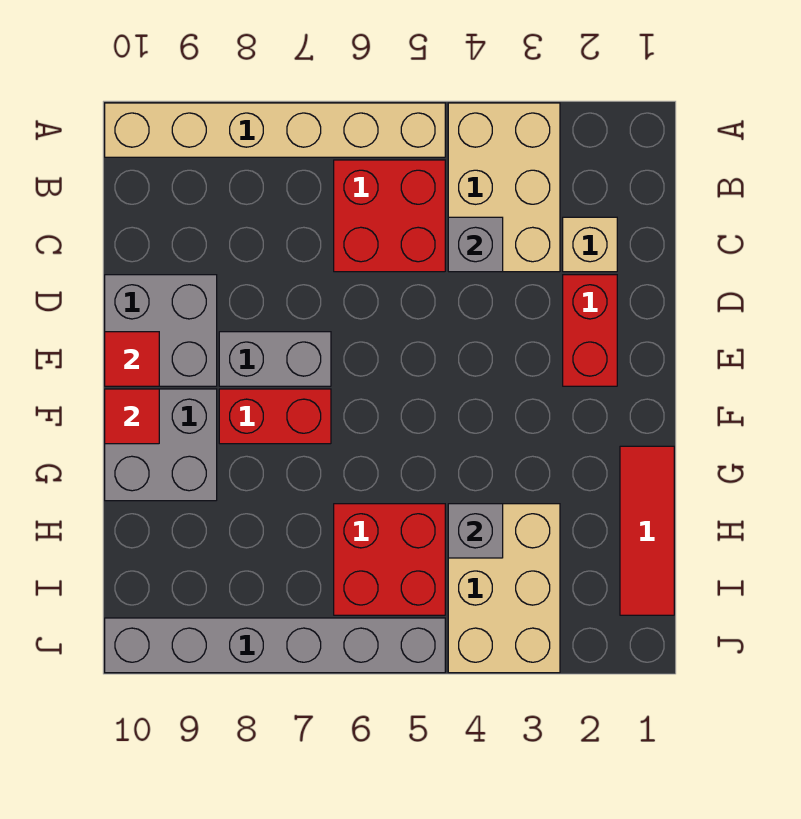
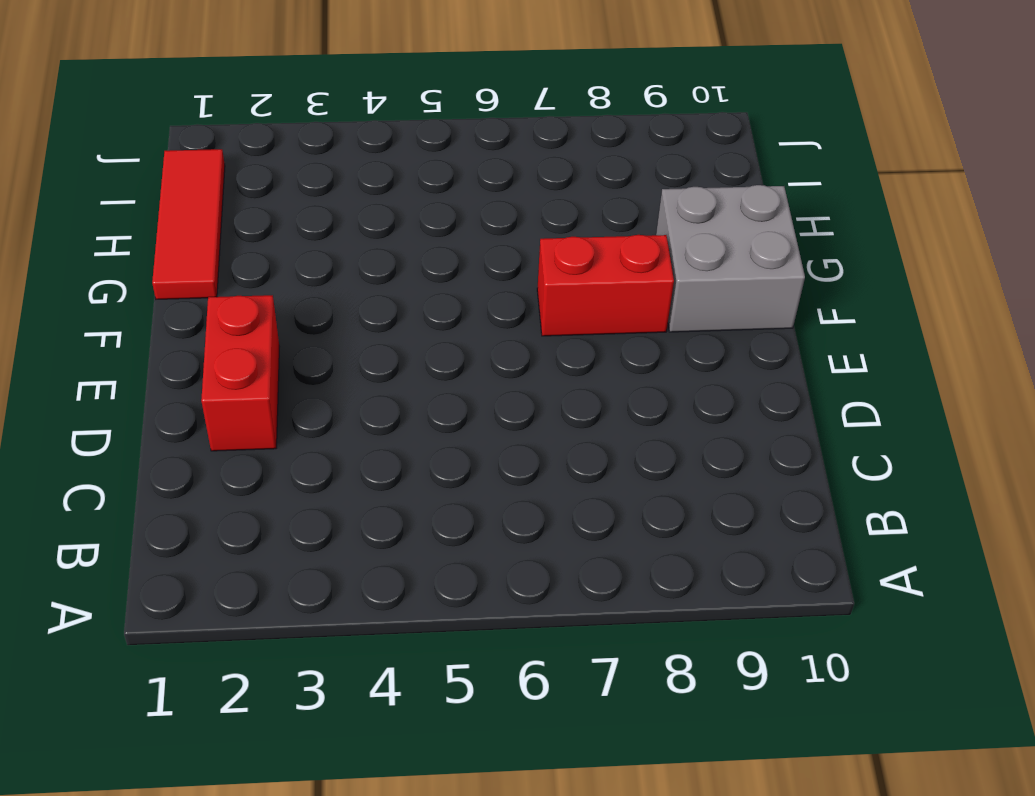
none -> tan brick A3:C4 level 1
none -> tan brick A5:A10 level 1
none -> red brick B5:C6 level 1

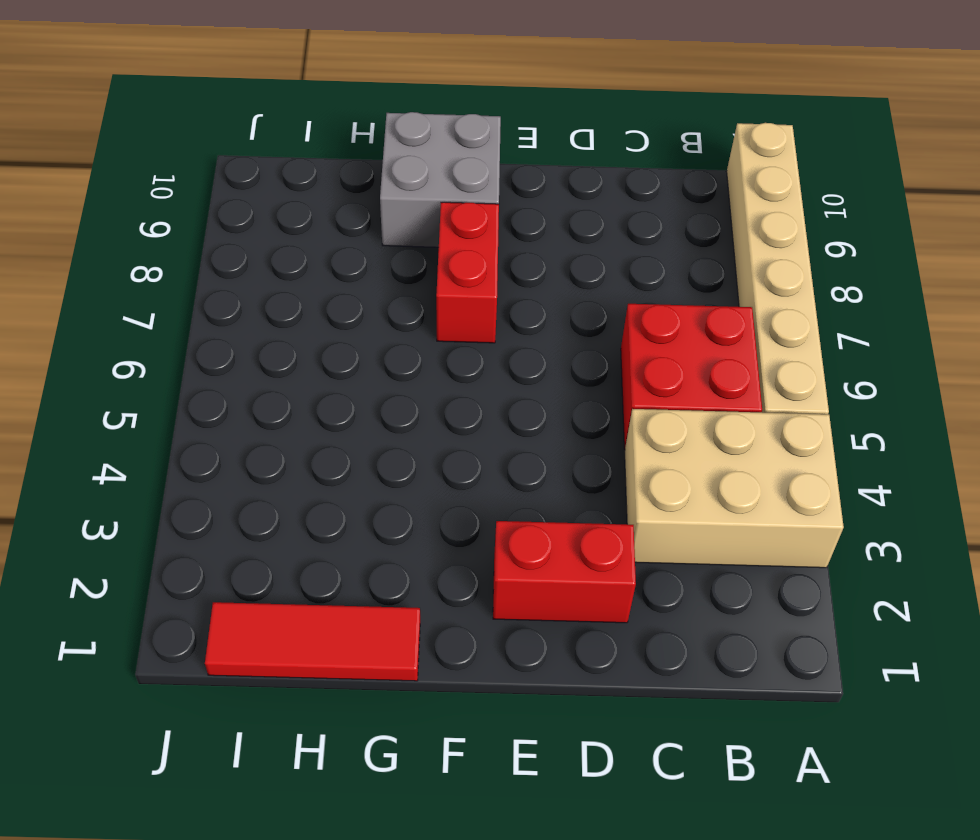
none -> tan brick C2 level 1
none -> grey brick D9:E10 level 1
none -> grey brick E7:E8 level 1

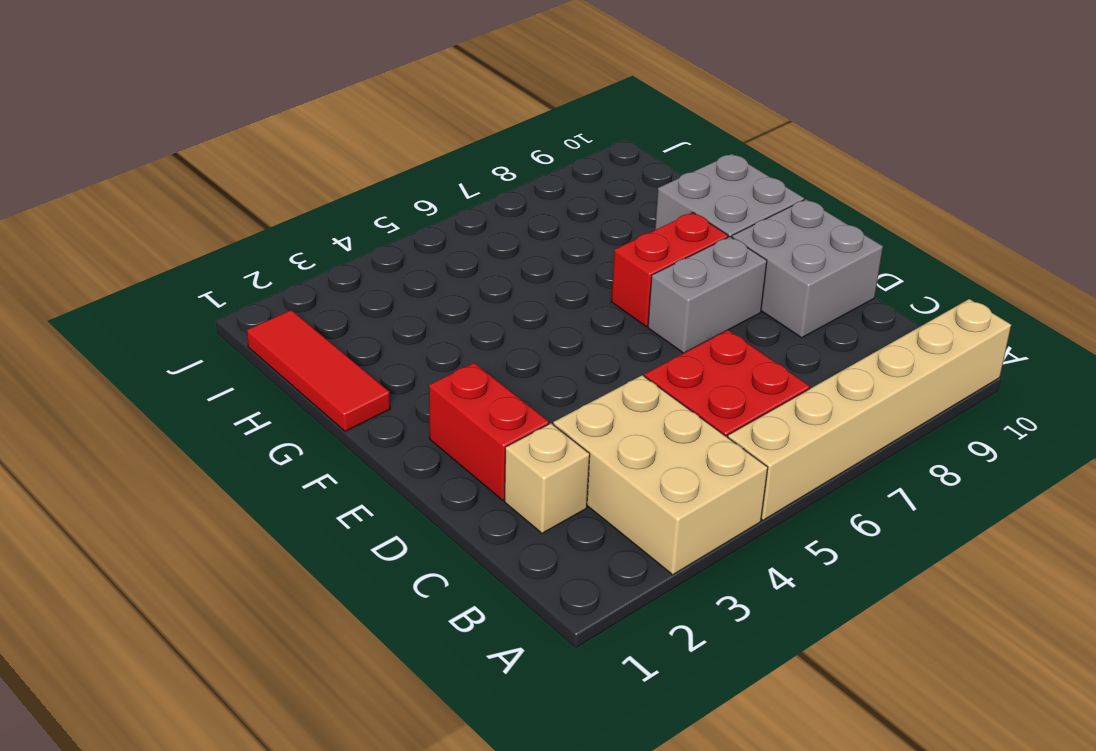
none -> tan brick H3:J4 level 1
none -> red brick H5:I6 level 1
none -> grey brick J5:J10 level 1

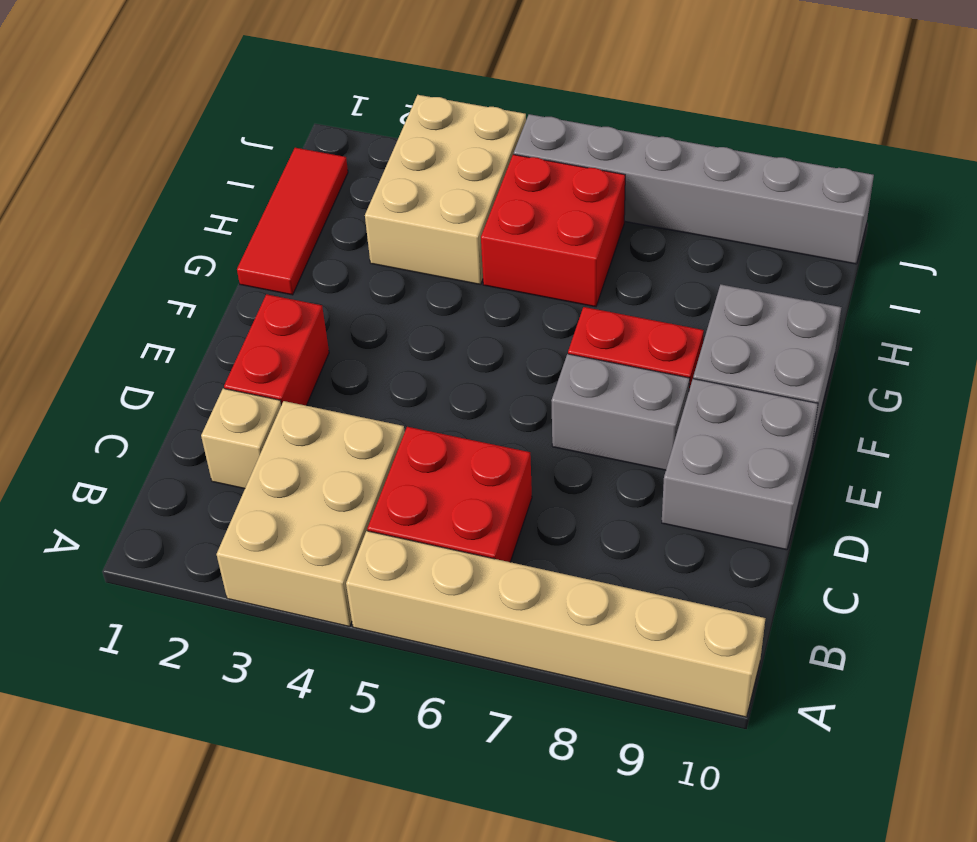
none -> grey brick C4 level 2
none -> red tile E10 level 2
none -> red tile F10 level 2

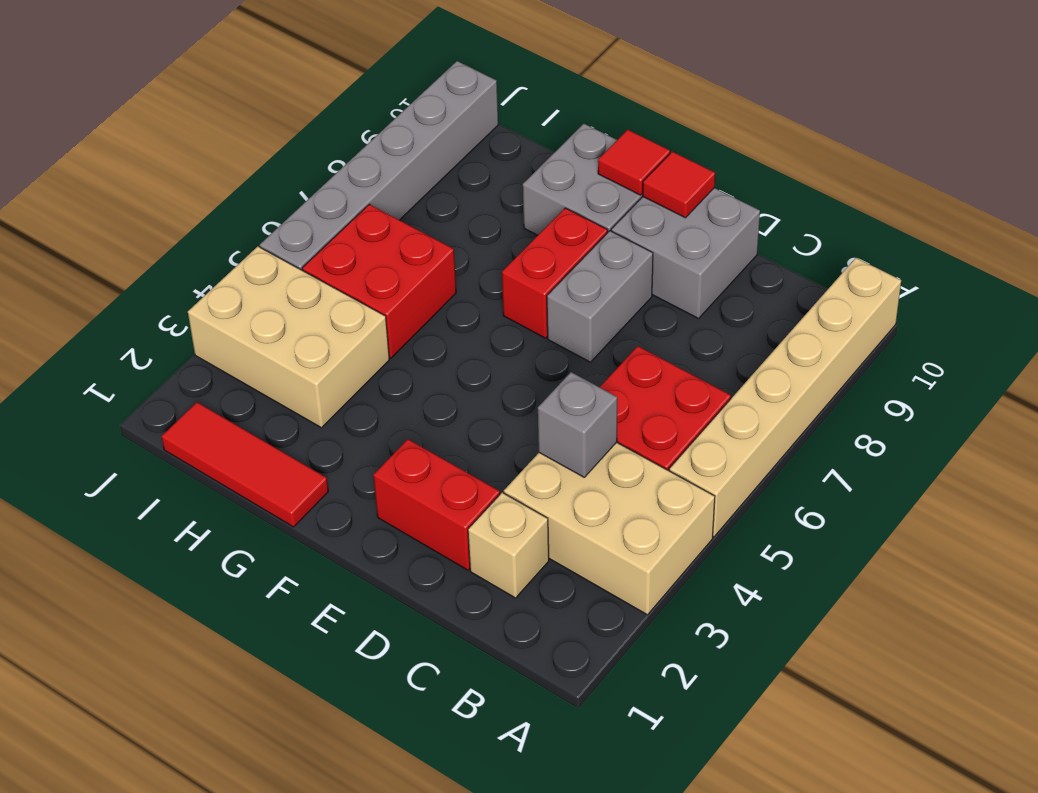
none -> grey brick H4 level 2

